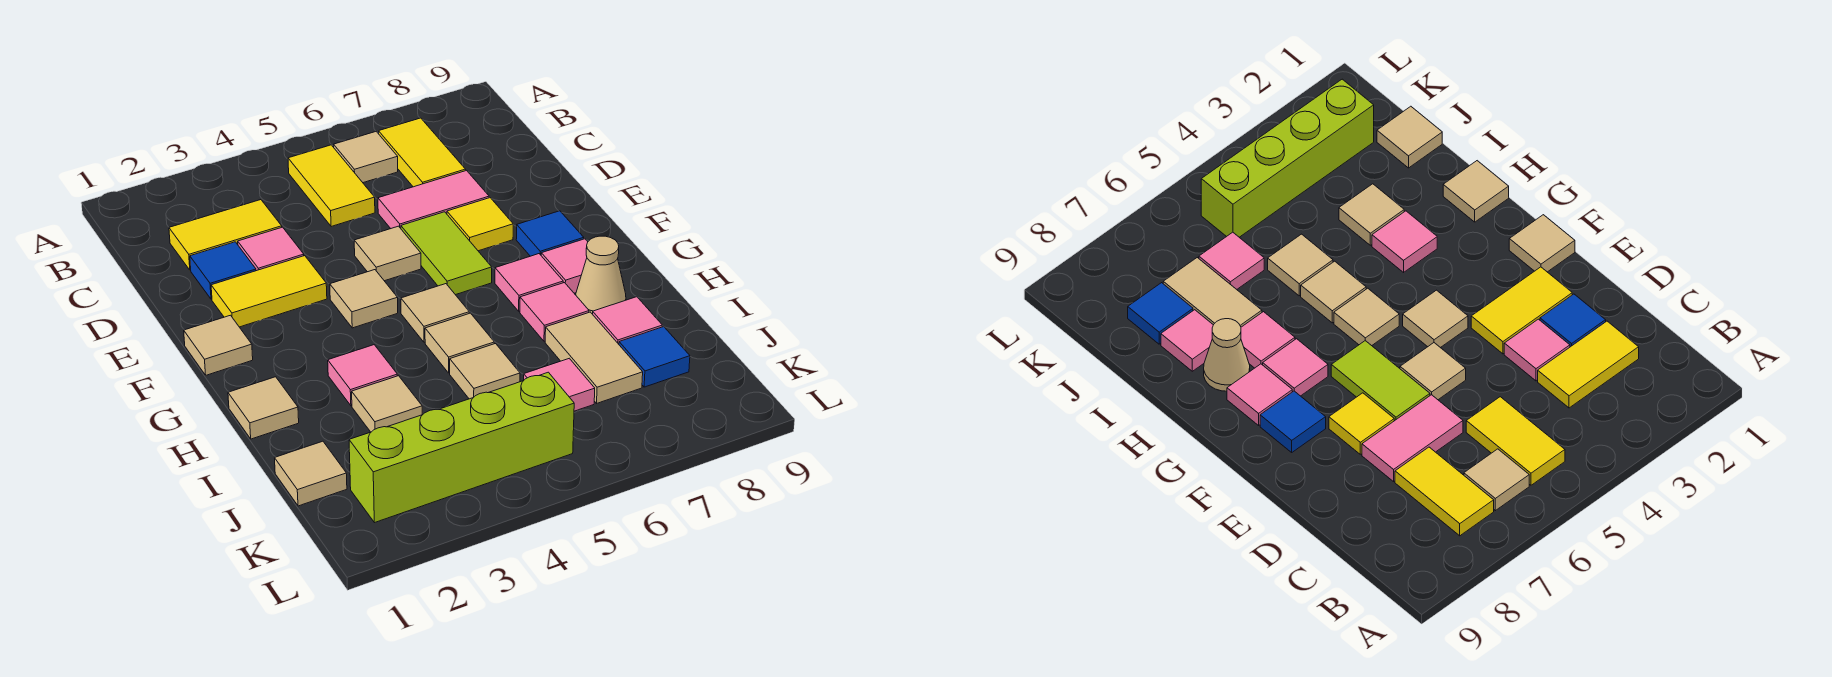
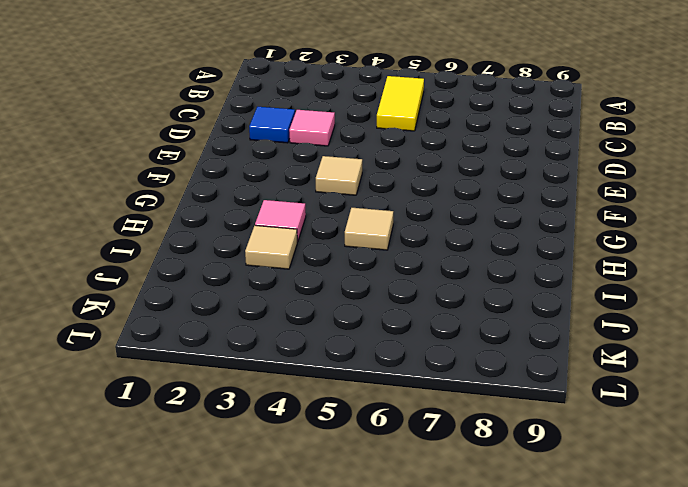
none -> tan tile B6 level 1
none -> yellow tile B7:C7 level 1
none -> yellow tile C2:C3 level 1
none -> pink tile D6:D7 level 1

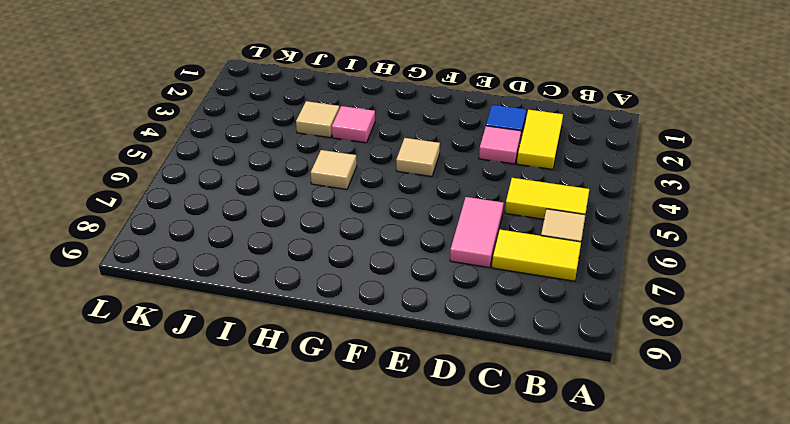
none -> yellow tile E2:E3 level 1
none -> tan tile E5 level 1
none -> lime tile E6:F6 level 1
none -> yellow tile E7 level 1

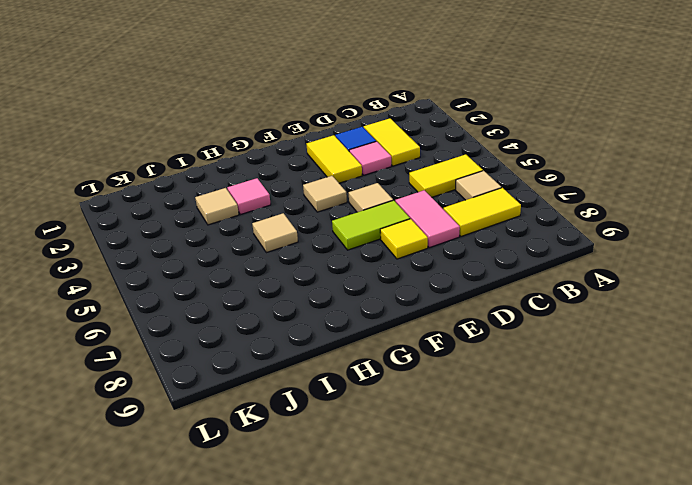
none -> tan tile F1 level 1
none -> blue tile F8 level 1
none -> tan tile G5 level 1
none -> pink tile G7 level 1

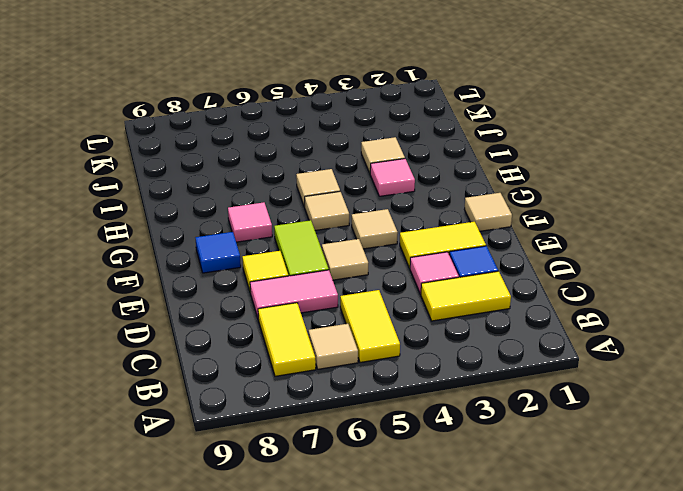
none -> pink tile G8 level 1
none -> tan tile H1 level 1
none -> pink tile H7 level 1
none -> tan cone H8 level 1

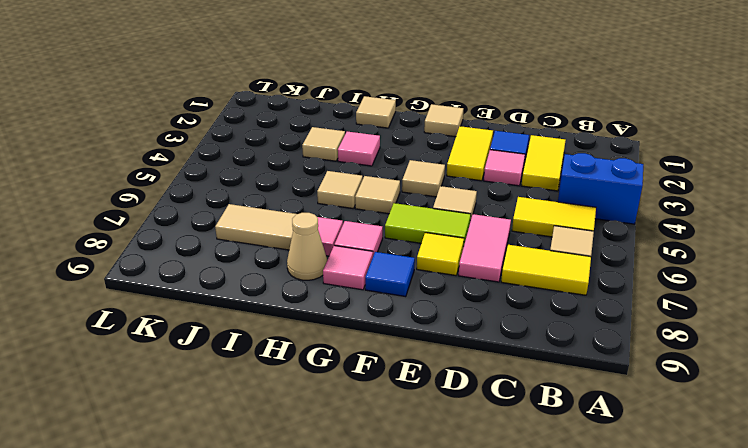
blue brick A4:B4 level 1 -> none
none -> tan tile I5 level 1
none -> pink tile I8 level 1
none -> tan tile J1 level 1
none -> pink tile J6 level 1

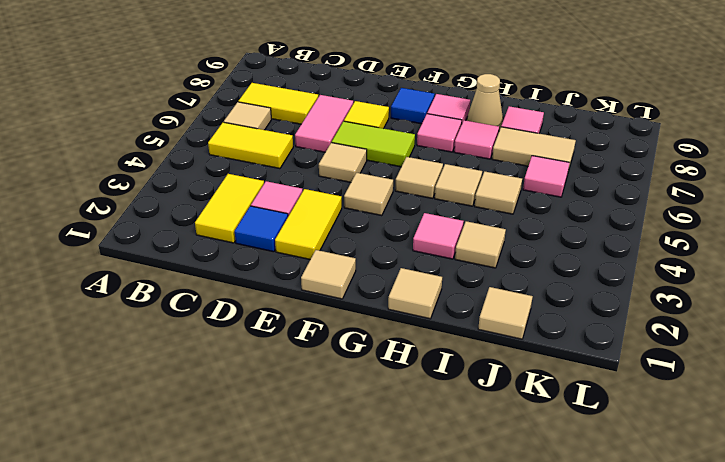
none -> blue tile J8 level 1
none -> lime brick K2:K5 level 1

